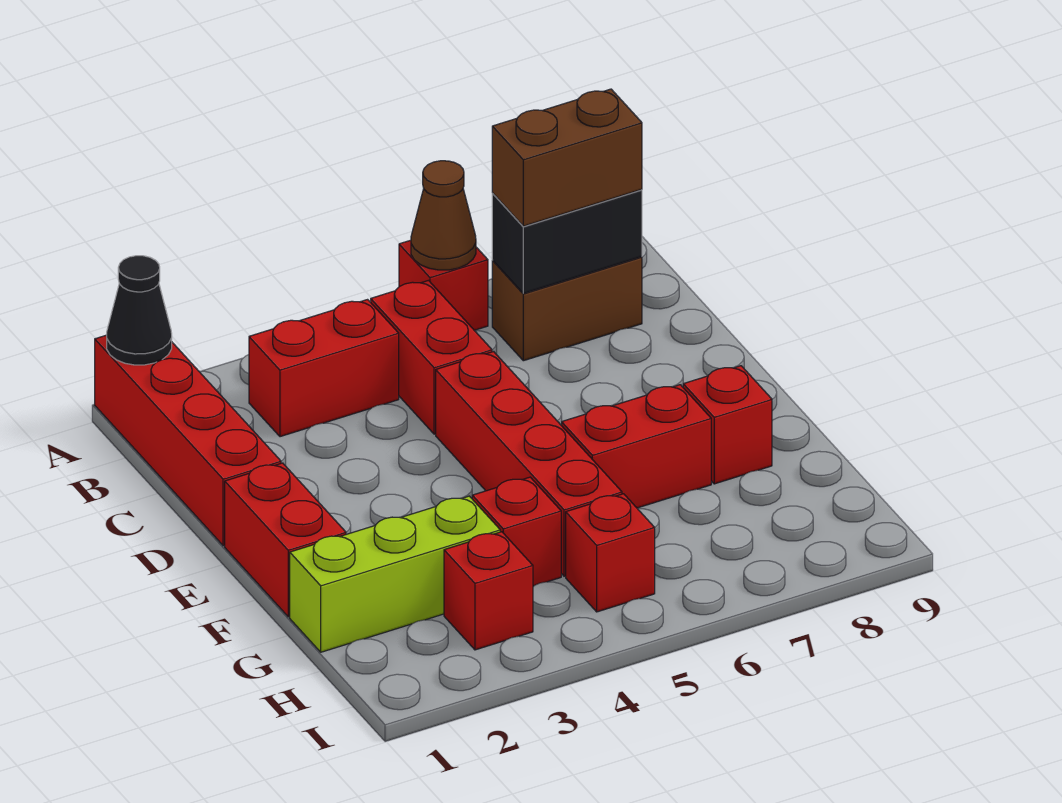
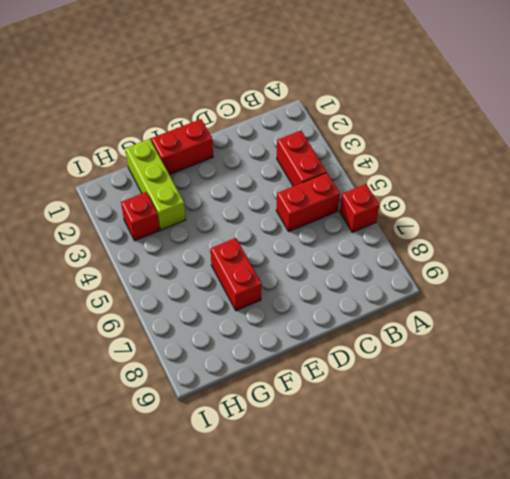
none -> red brick A1:D1 level 1
none -> brown brick B7:B8 level 1
none -> red brick D5:G5 level 1

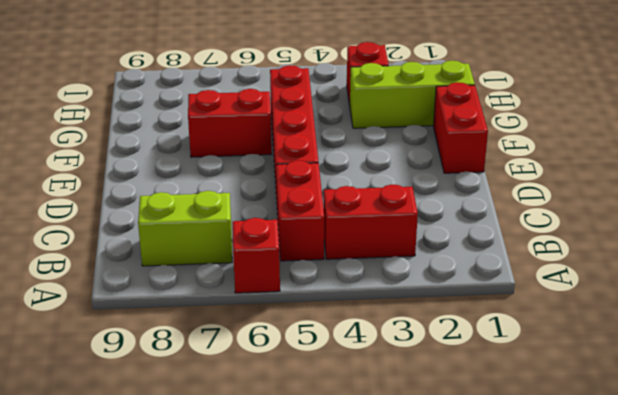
lime brick B7:B8 level 1 -> brown brick B7:B8 level 1
none -> red brick A1:D1 level 1
none -> red brick F8 level 1
none -> red brick G4 level 1

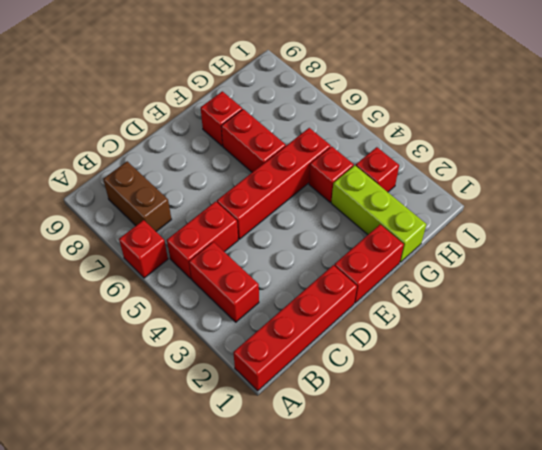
none -> red brick H5 level 1
none -> black cone A1 level 2
none -> brown cone A6 level 2

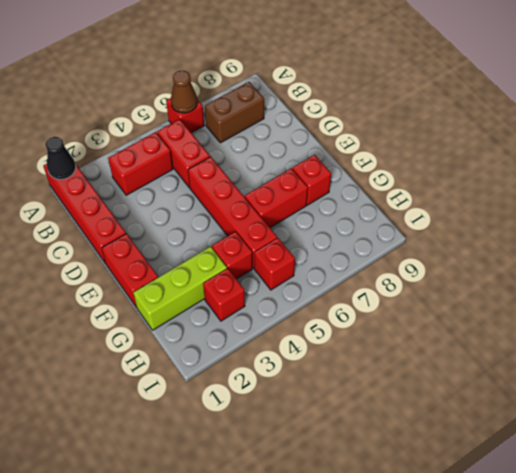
none -> black brick B7:B8 level 2
none -> brown brick B7:B8 level 3

